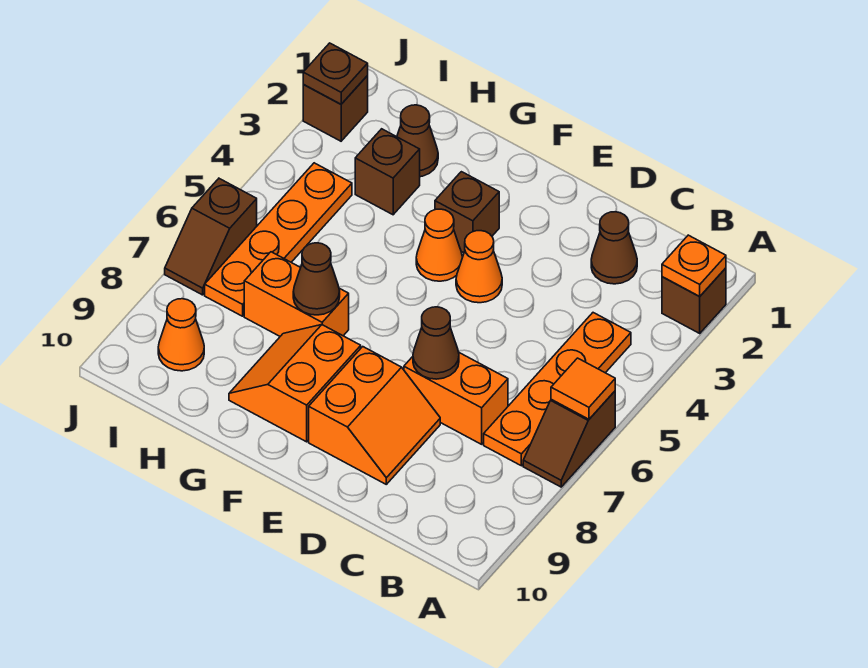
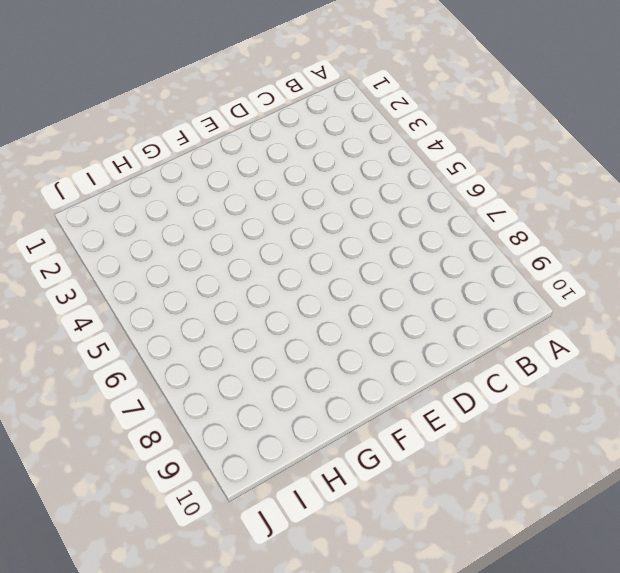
none -> brown brick A2 level 1
none -> brown slope A6:A7 level 1 top 6
none -> orange plate B4:B7 level 1

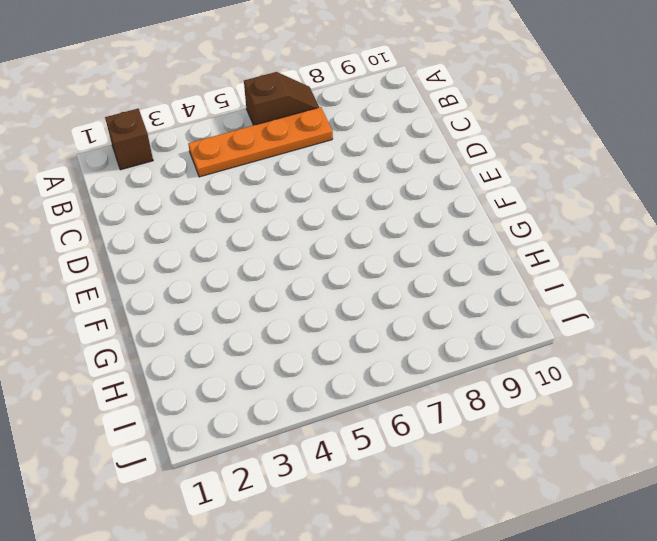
none -> brown cone C2 level 1
none -> orange brick C7:D7 level 1
none -> orange slope D8:E9 level 1 top E

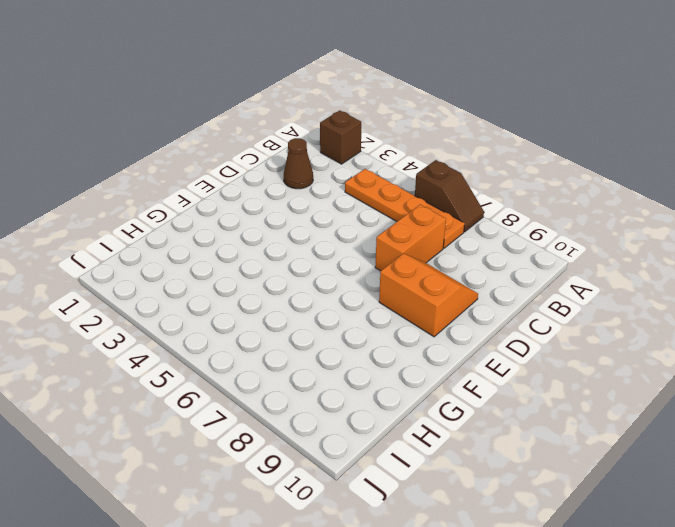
none -> orange cone E4 level 1
none -> brown brick F3 level 1
none -> orange cone F4 level 1

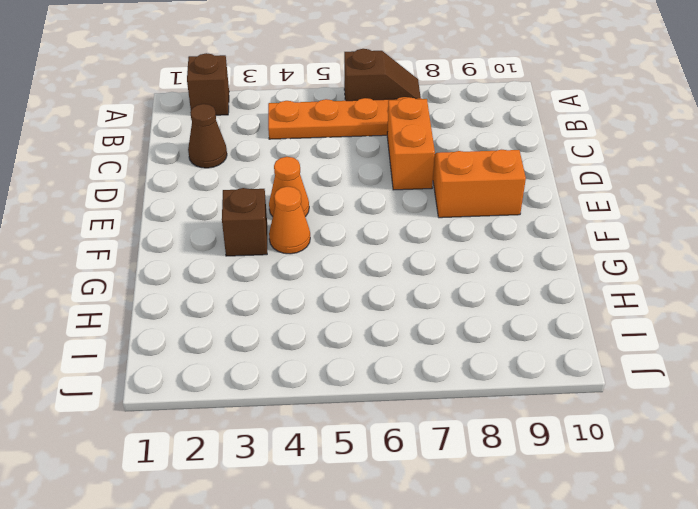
none -> orange slope F8:G9 level 1 top F
none -> orange brick G7:H7 level 1
none -> brown cone H2 level 1

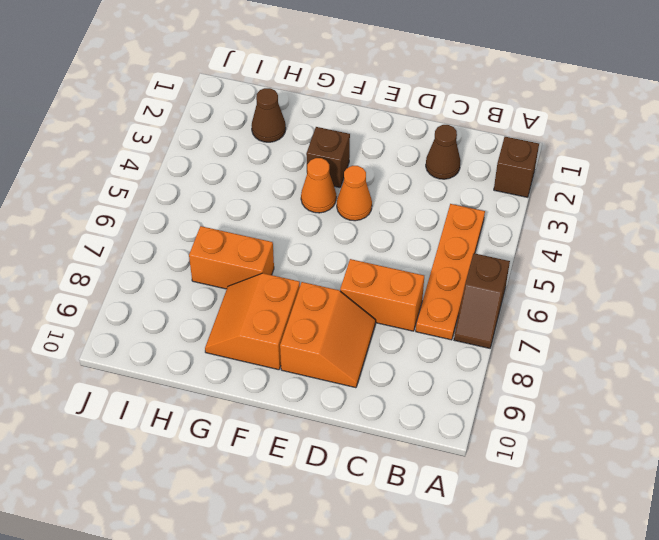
none -> brown brick H3 level 1
none -> orange plate I4:I7 level 1
none -> orange cone I9 level 1

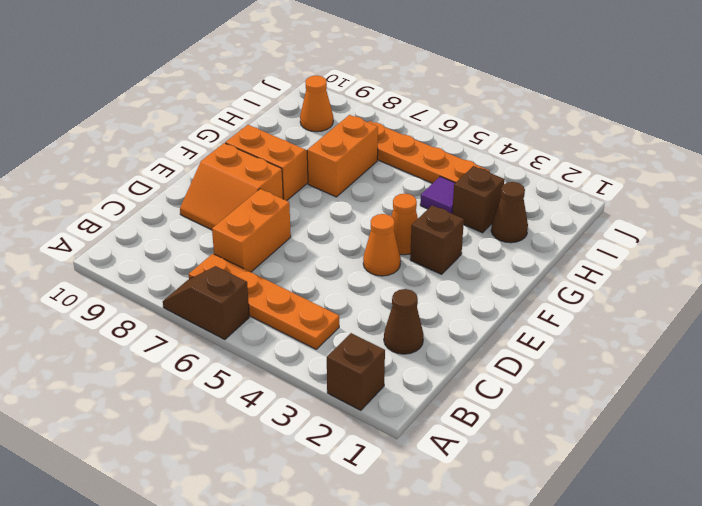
purple tile H4 level 1 -> none
none -> brown brick J2 level 1
none -> brown slope J6:J7 level 1 top 6
none -> orange plate A2 level 2

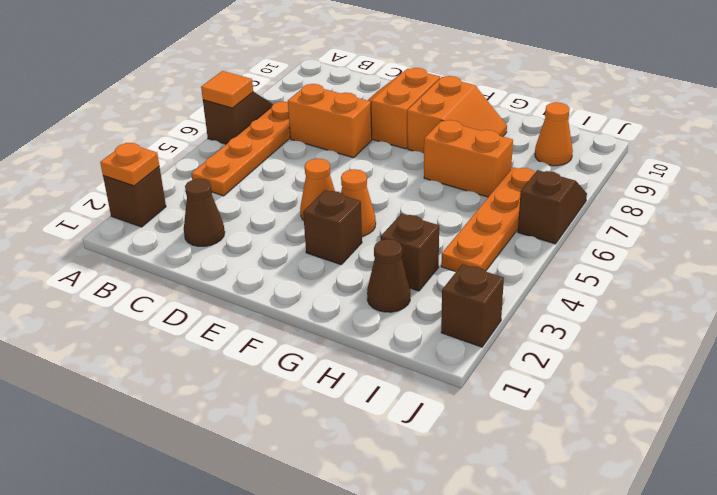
none -> brown cone D7 level 2
none -> brown cone G7 level 2
none -> brown plate J2 level 2

